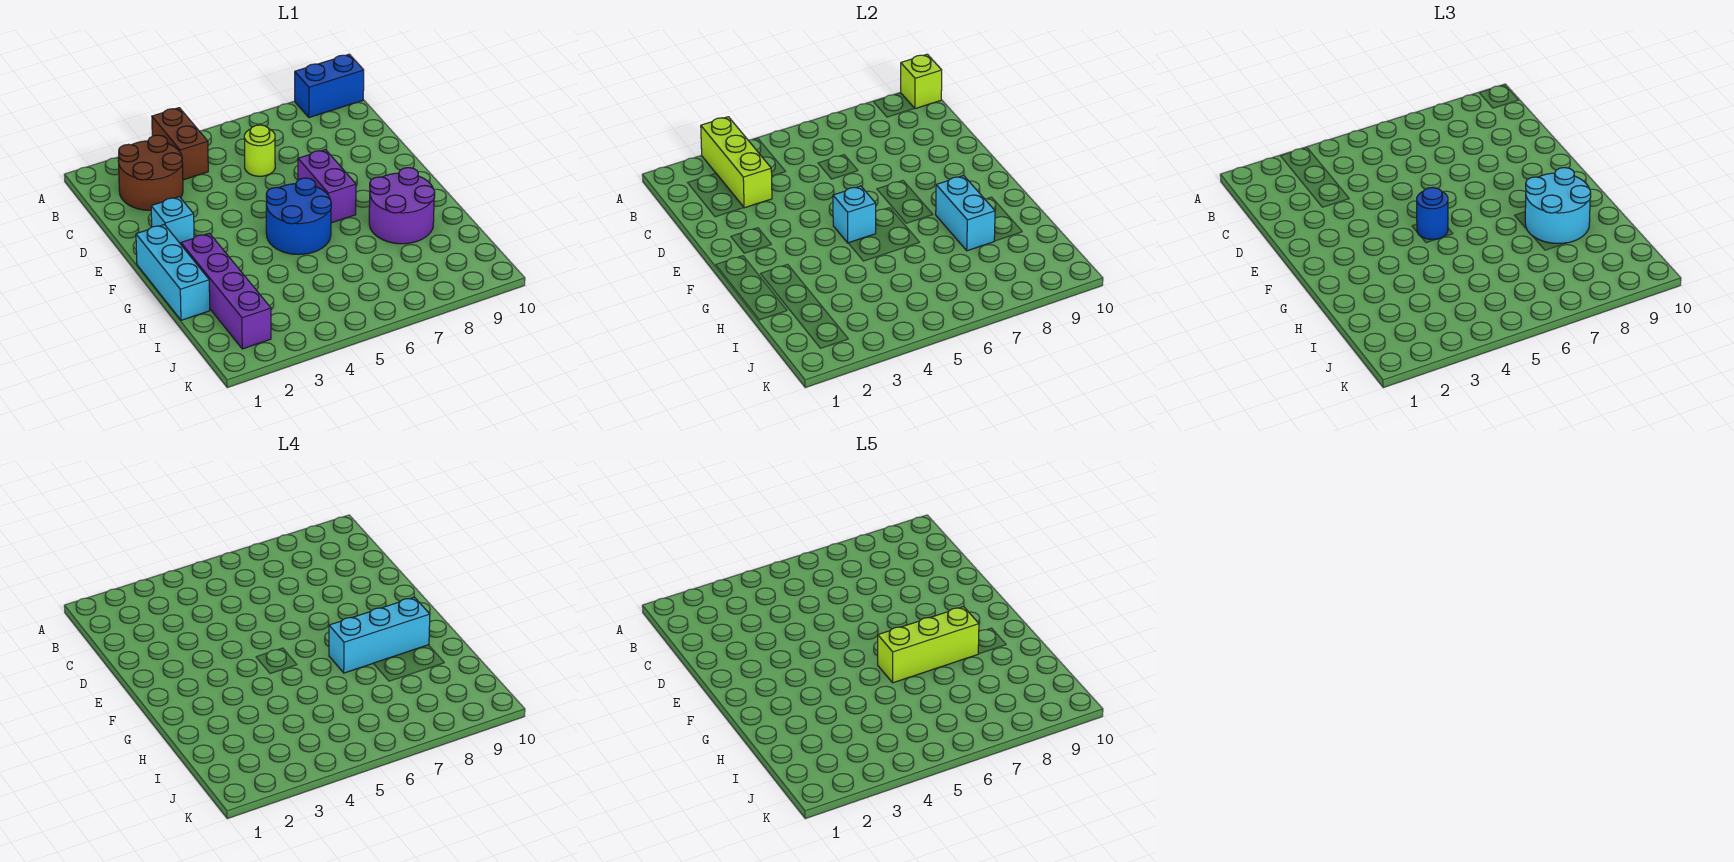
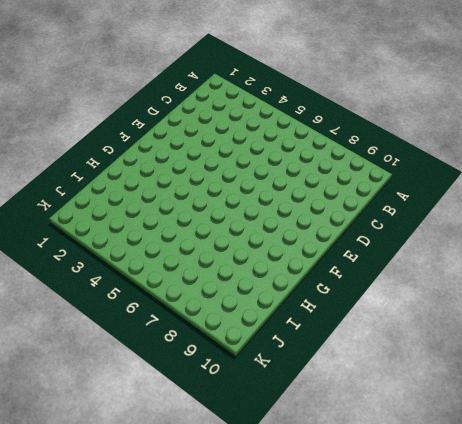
none -> brown brick A4:B4 level 1
none -> blue brick A9:A10 level 1
none -> brown round brick B2:C3 level 1

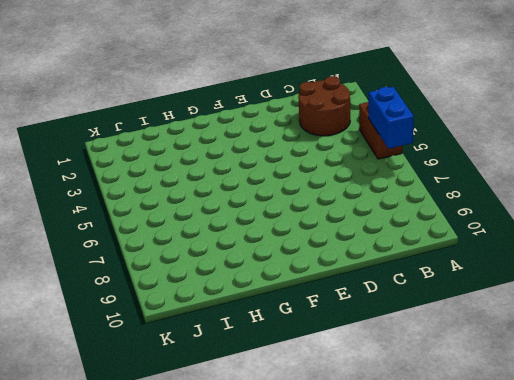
brown brick A4:A5 level 1 -> brown brick A4:B4 level 1
blue brick A5:A6 level 2 -> blue brick A9:A10 level 1
none -> lime round brick C6 level 1
none -> cyan brick E2 level 1
none -> purple brick E7:F7 level 1

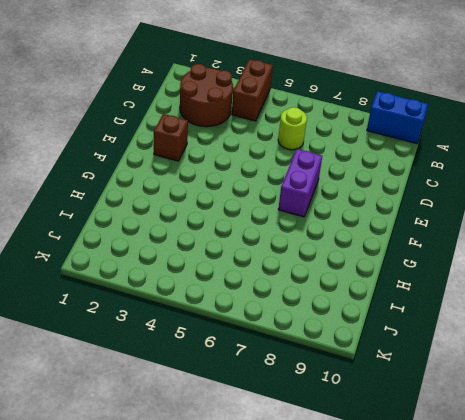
brown brick E2 level 1 -> cyan brick E2 level 1
none -> cyan brick F1:H1 level 1
none -> blue round brick F5:G6 level 1
none -> purple brick G2:J2 level 1

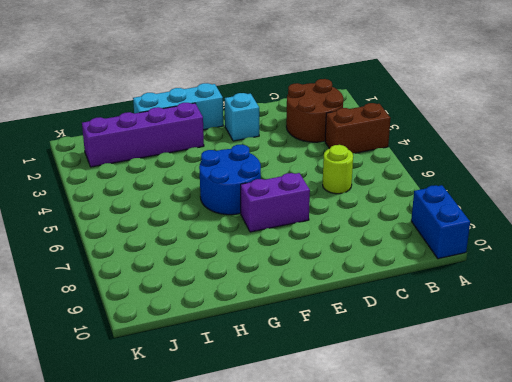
none -> purple round brick G8:H9 level 1
none -> lime brick A3:C3 level 2
none -> lime brick A10 level 2

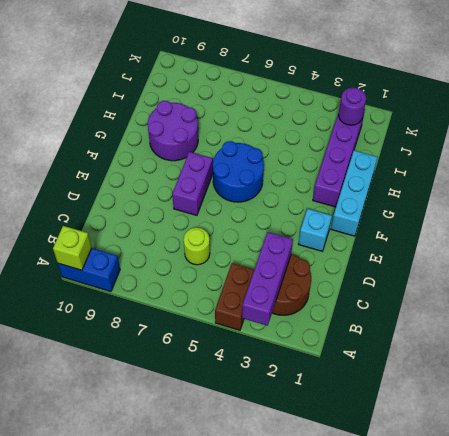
purple brick A3:C3 level 2 -> lime brick A3:C3 level 2
purple round brick J2 level 2 -> none
none -> cyan brick F5 level 2
none -> cyan brick G8:H8 level 2
none -> blue round brick F5 level 3

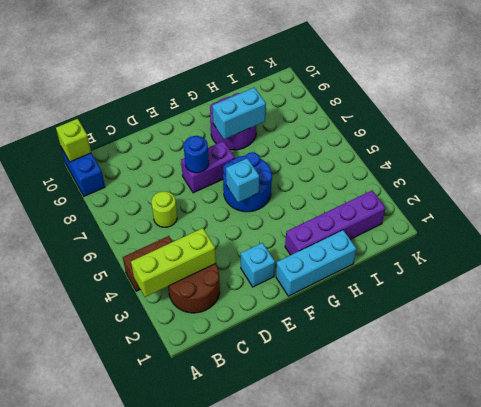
blue round brick E7 level 2 -> blue round brick F5 level 3
none -> cyan round brick G8:H9 level 3
none -> cyan brick G7:G9 level 4
none -> lime brick G6:G8 level 5

